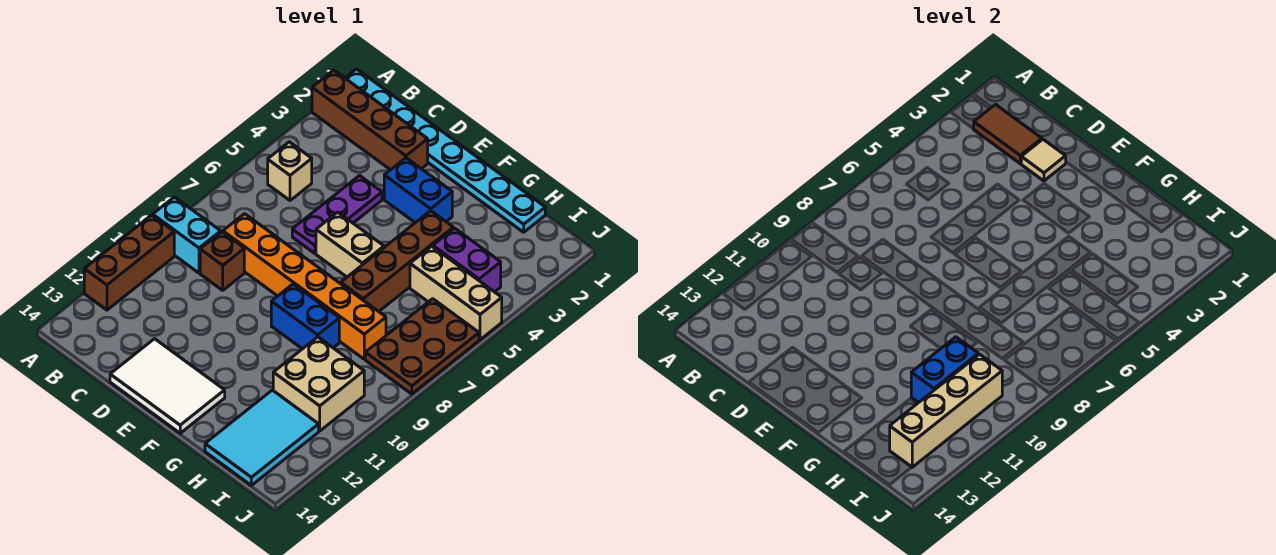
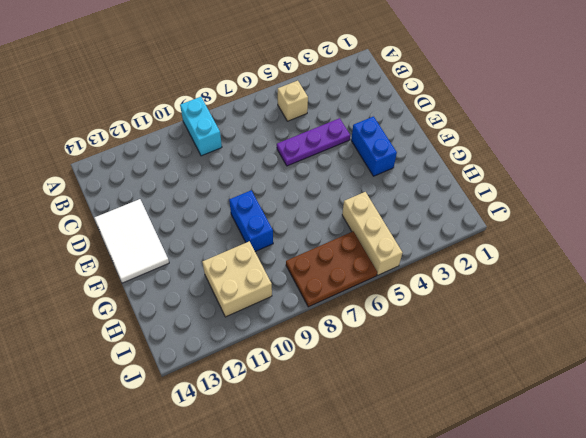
none -> cyan plate A1:H1 level 1
none -> brown brick A2:D2 level 1
none -> brown brick A10:A12 level 1

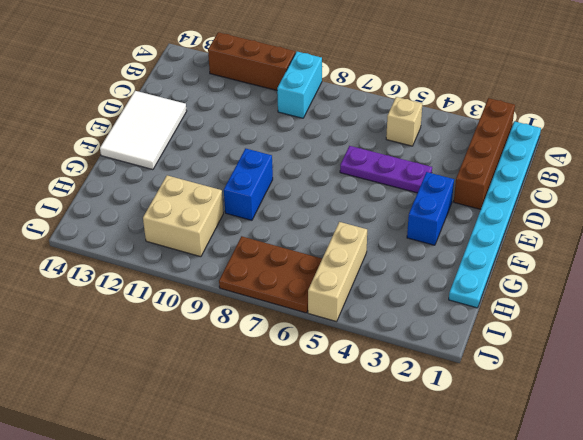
none -> orange brick C8:H8 level 1
none -> brown brick C9 level 1
none -> tan brick E6:F6 level 1

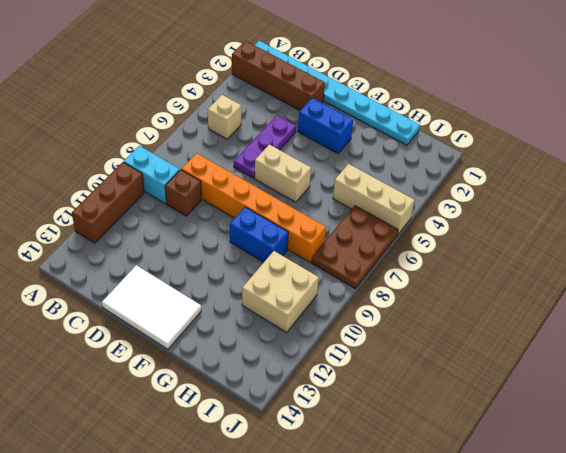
none -> brown brick G4:G7 level 1
none -> purple brick H4:I4 level 1
none -> cyan tile H12:I14 level 1

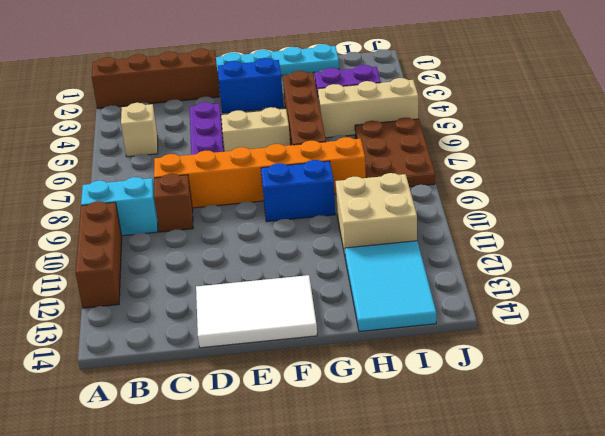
none -> brown tile B2:C2 level 2
none -> tan tile D2 level 2
none -> blue brick H10:H11 level 2

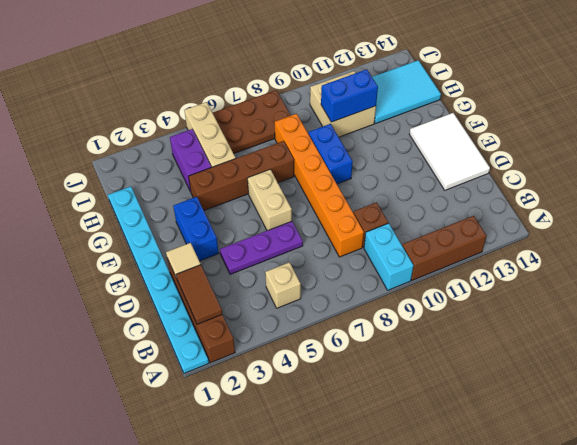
none -> tan brick I10:I13 level 2

